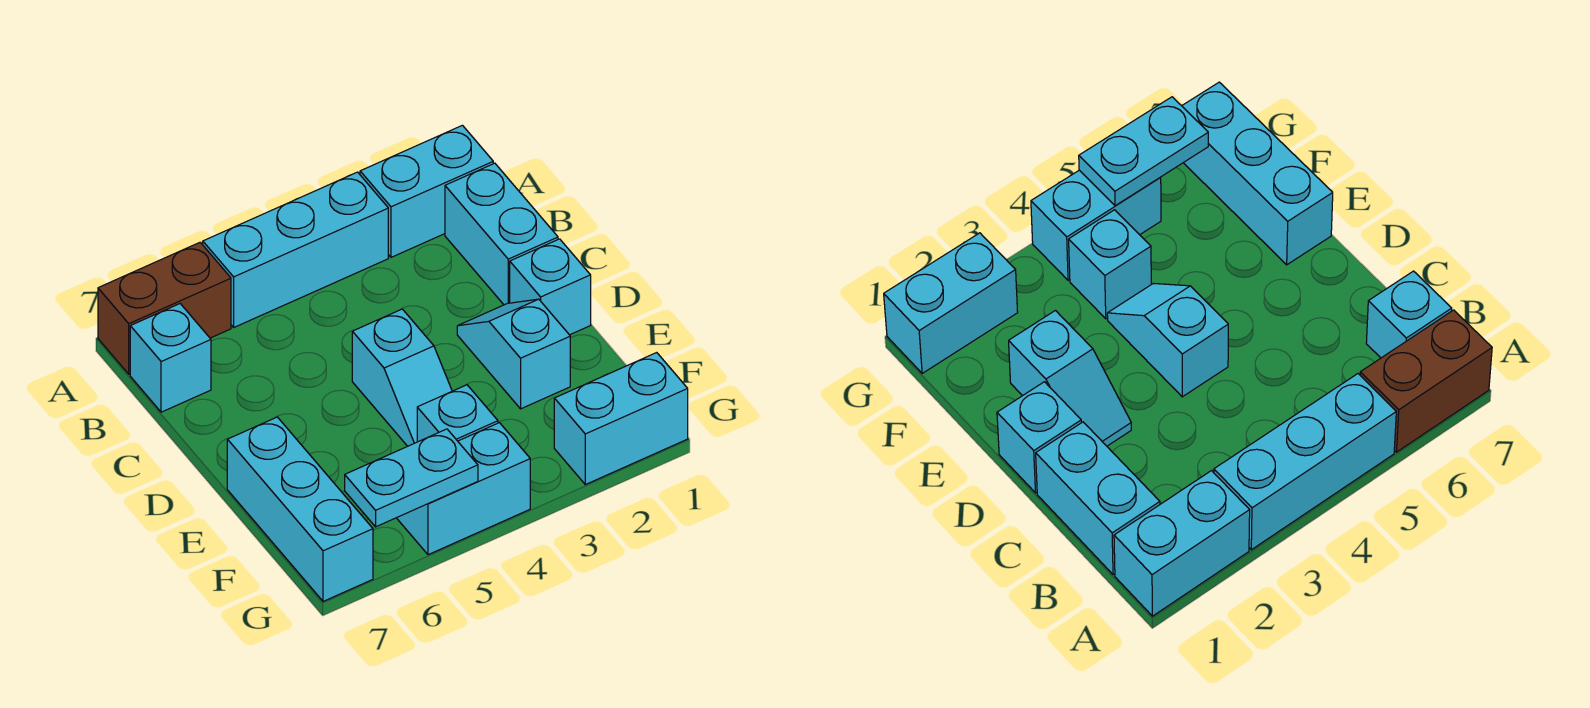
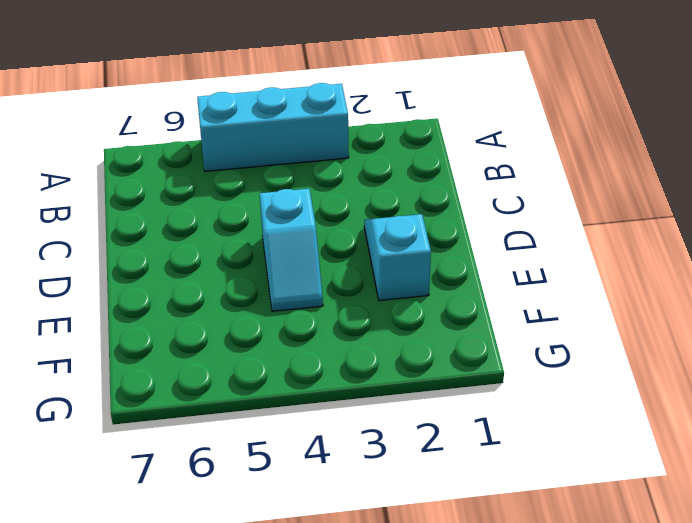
none -> cyan brick A1:A2 level 1
none -> brown brick A6:A7 level 1
none -> cyan brick B1:C1 level 1

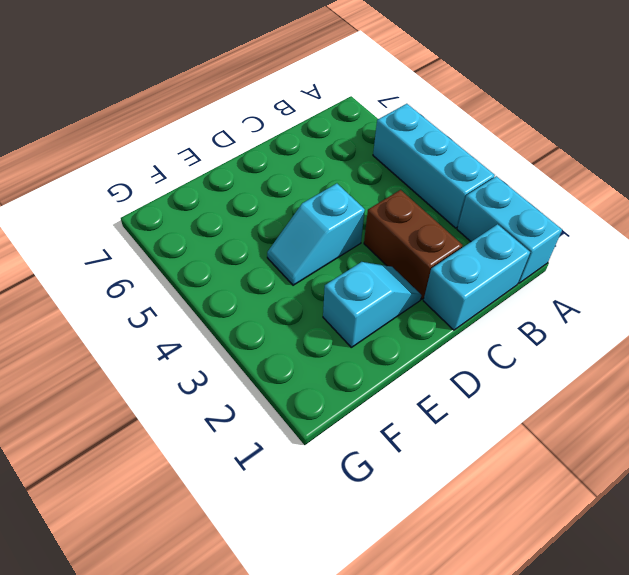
brown brick C2:C3 level 1 -> brown brick A6:A7 level 1
none -> cyan brick B7 level 1
none -> cyan brick D1 level 1
none -> cyan brick E7:G7 level 1

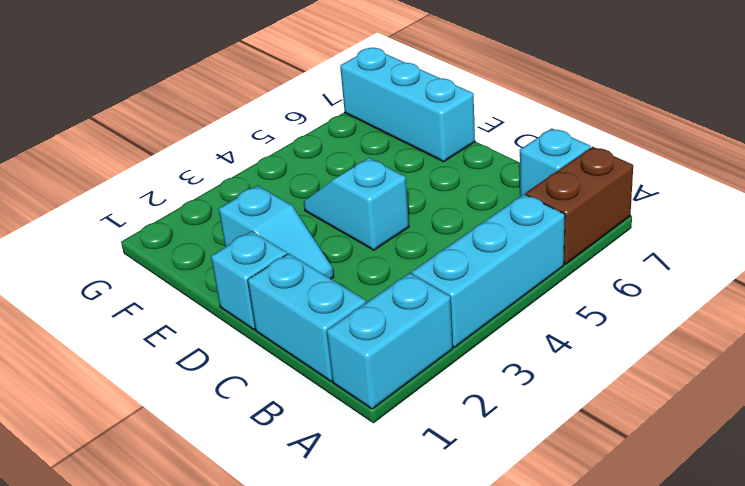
none -> cyan brick F4 level 1
none -> cyan brick G1:G2 level 1
none -> cyan brick G4:G5 level 1

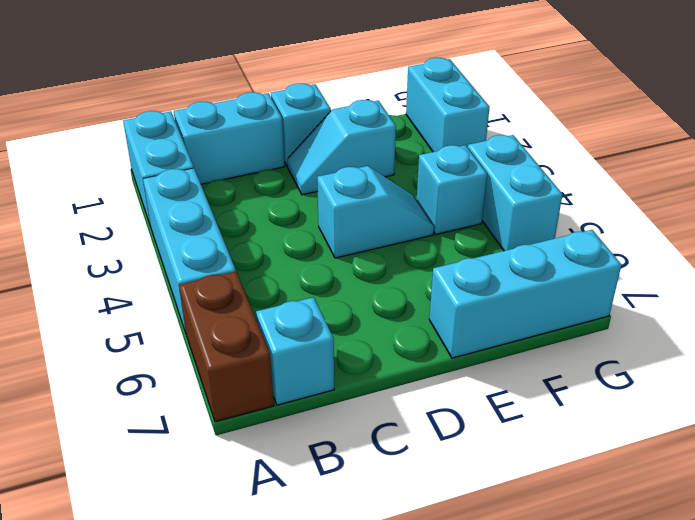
none -> cyan plate G5:G6 level 2

